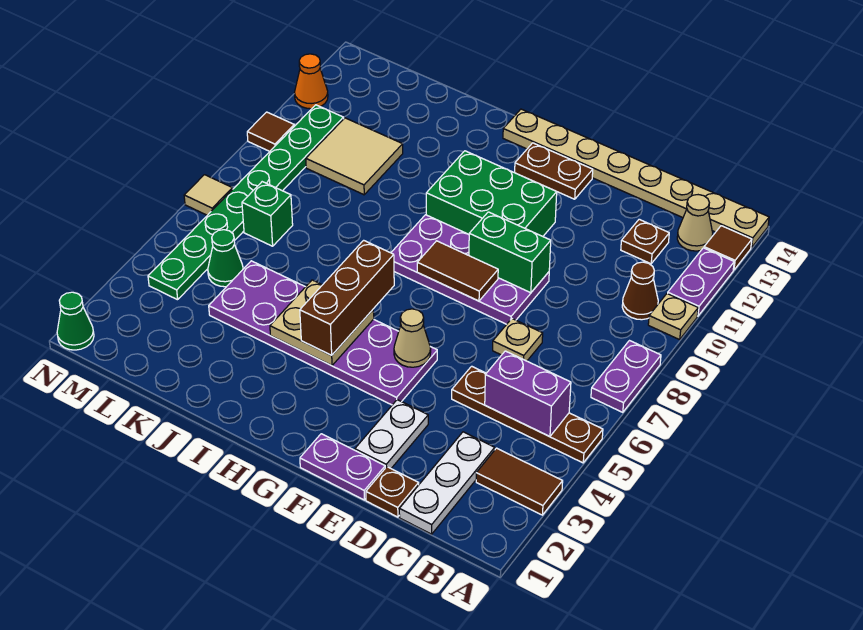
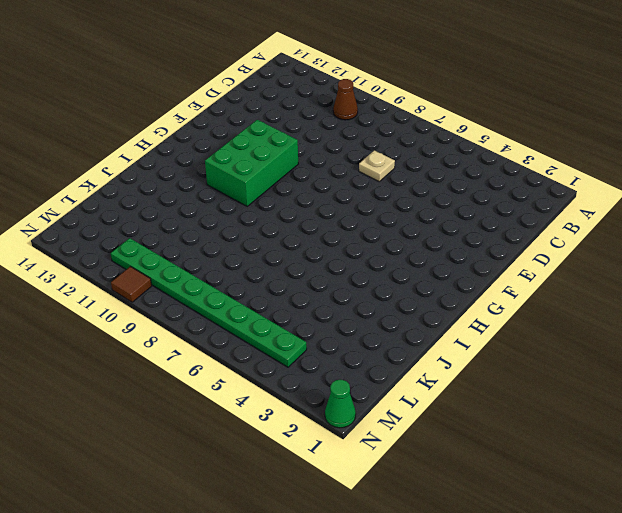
none -> brown tile A3:B3 level 1
none -> brown plate A5:D5 level 1
none -> purple plate A7:A8 level 1
none -> tan plate A10 level 1

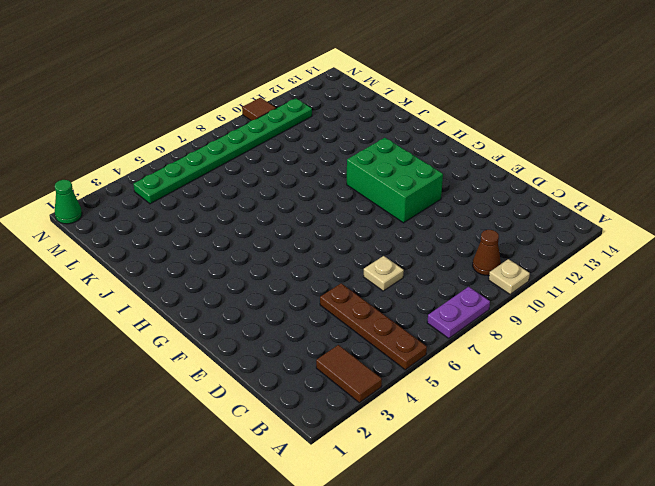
none -> purple plate A11:A12 level 1
none -> brown tile A13 level 1
none -> tan plate A14:H14 level 1
none -> tan cone B13 level 1

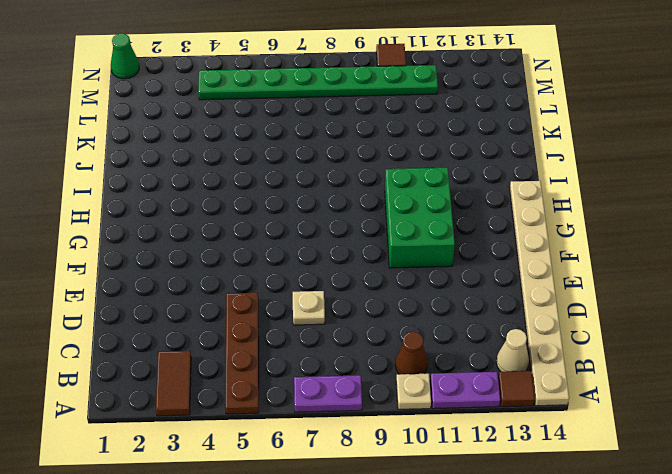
none -> white plate C1:C3 level 1
none -> brown plate C12 level 1
none -> brown plate D1 level 1
none -> purple plate E1:F1 level 1

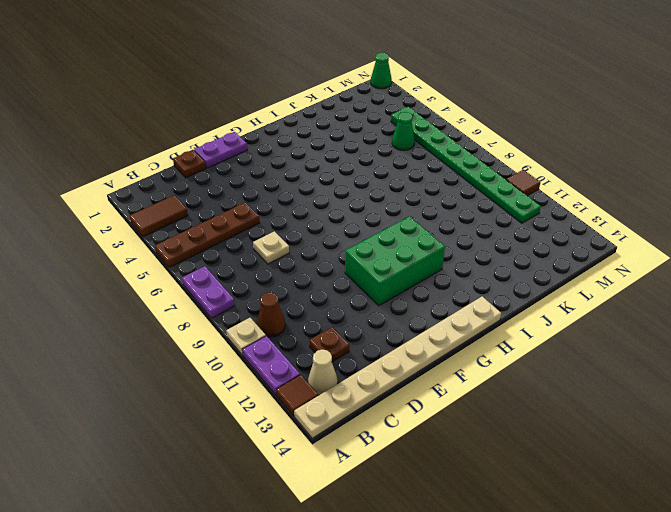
none -> white plate C1:C3 level 1
none -> white plate E2:E3 level 1
none -> purple plate E8:H9 level 1
none -> purple plate F4:K5 level 1

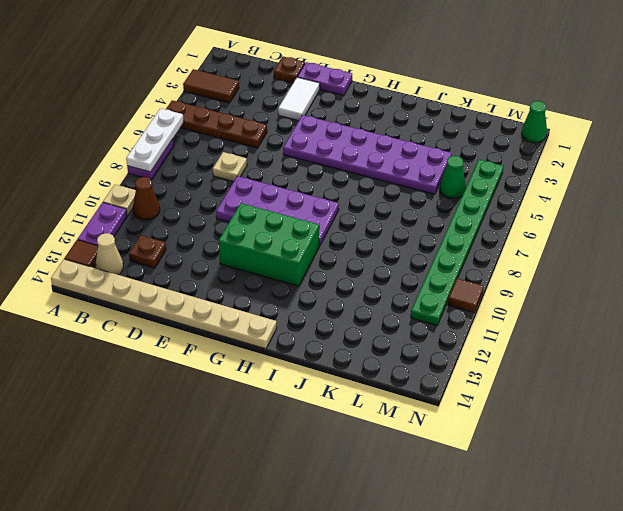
white plate A6:A8 level 2 -> white plate C1:C3 level 1
white tile E2:E3 level 1 -> white plate E2:E3 level 1
none -> brown plate F13:G13 level 1
none -> tan tile K10:L11 level 1
none -> green brick L7 level 1
none -> tan tile N7 level 1

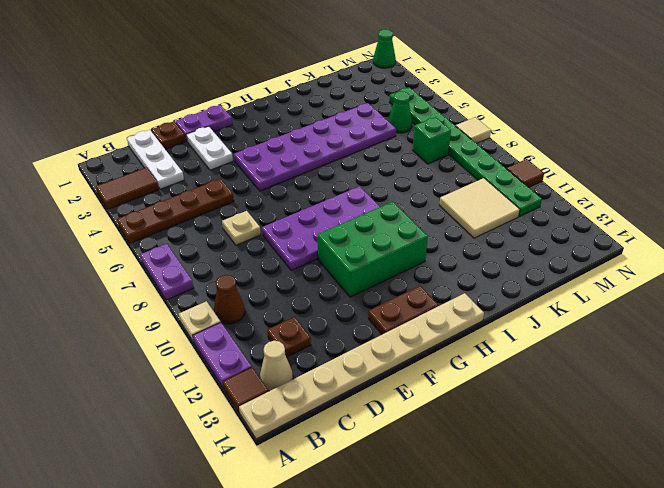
none -> orange cone N12 level 1
none -> purple brick B5:C5 level 2
none -> green brick E9:F9 level 2
none -> tan cone F5 level 2

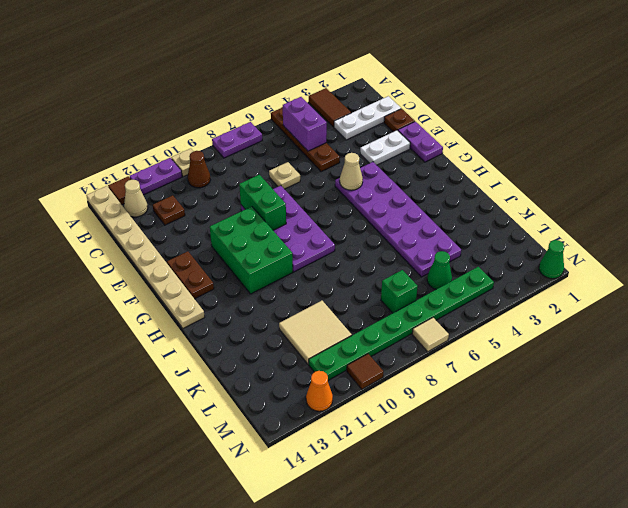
none -> brown tile F8:G8 level 2
none -> tan plate H4:I5 level 2
none -> brown brick H4:H6 level 3

